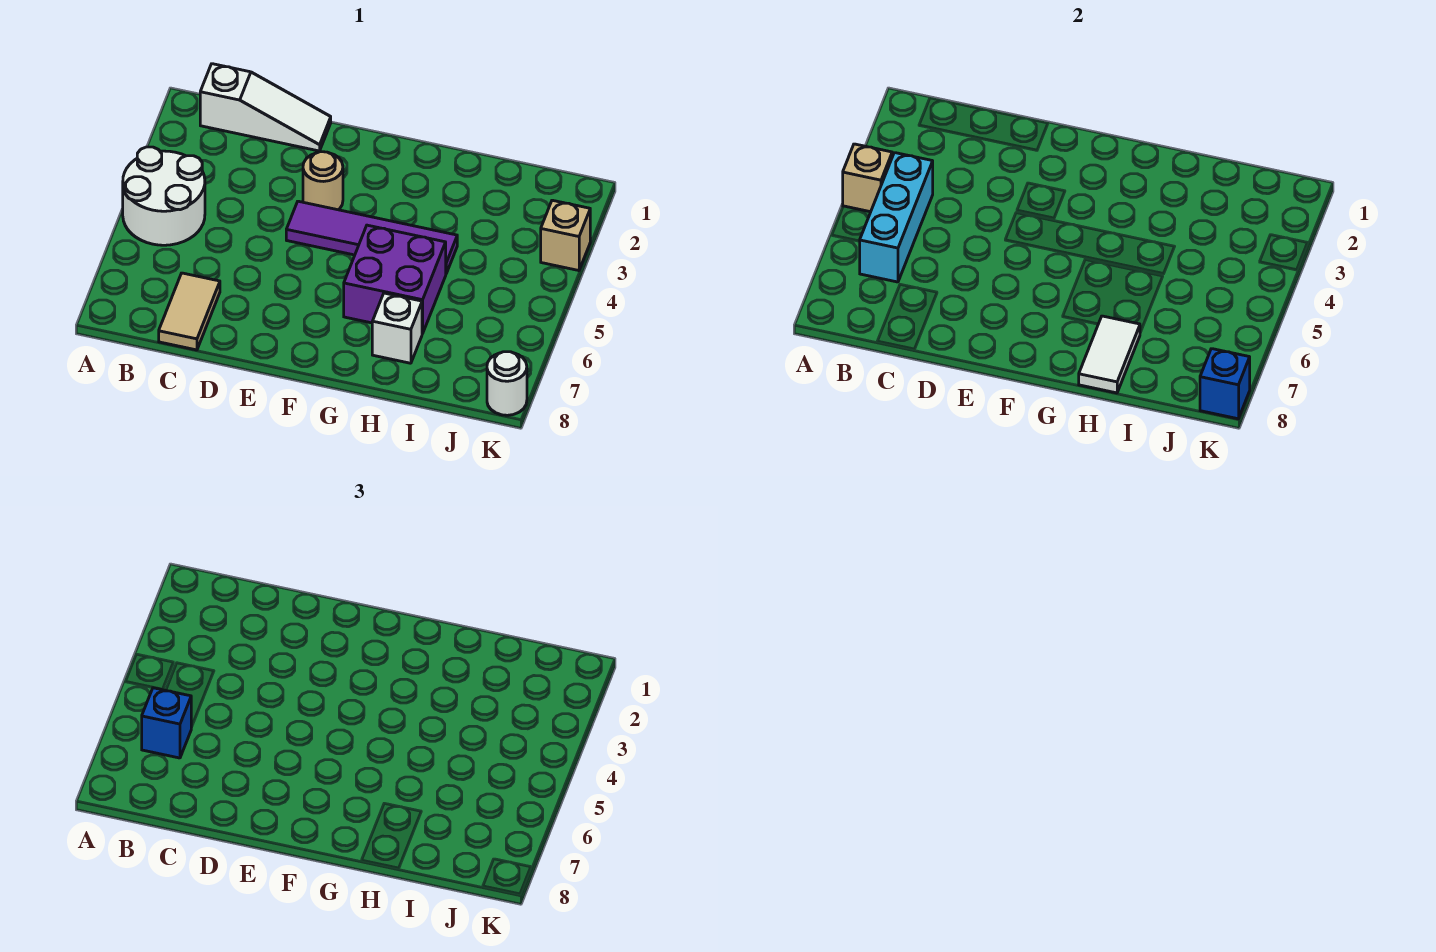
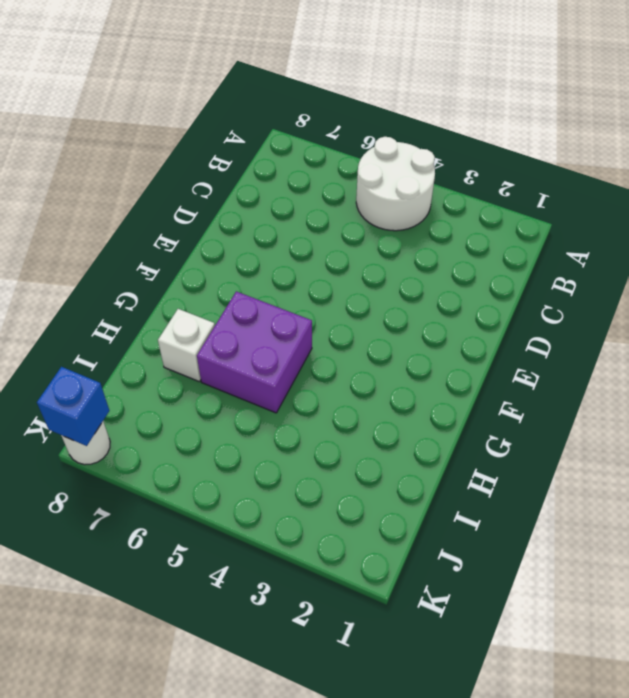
none -> white slope B1:D1 level 1 top B
none -> tan tile C7:C8 level 1
none -> tan round brick E3 level 1

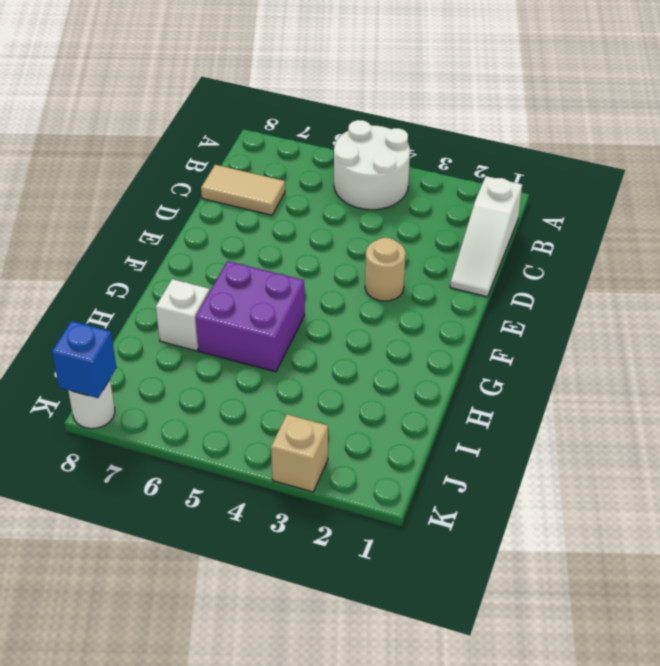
none -> purple tile E4:H4 level 1
none -> tan brick A4 level 2
none -> cyan brick B4:B6 level 2

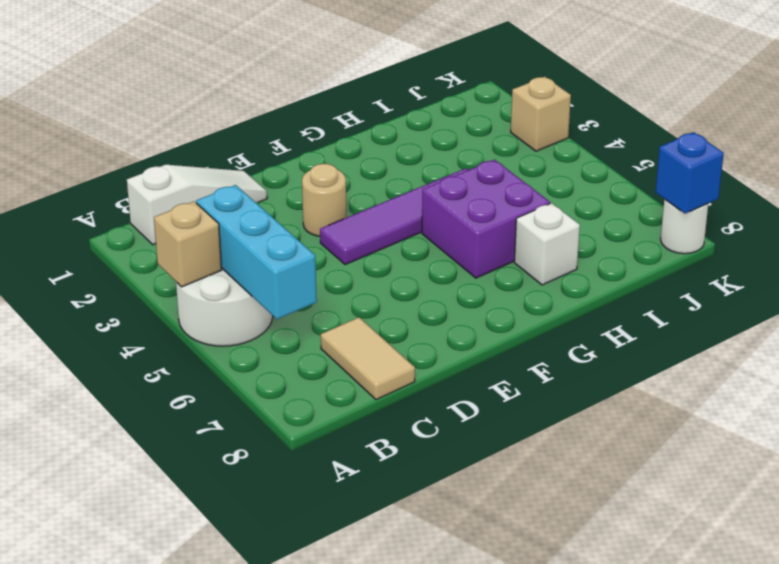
none -> white tile H7:H8 level 2
none -> blue brick B6 level 3

